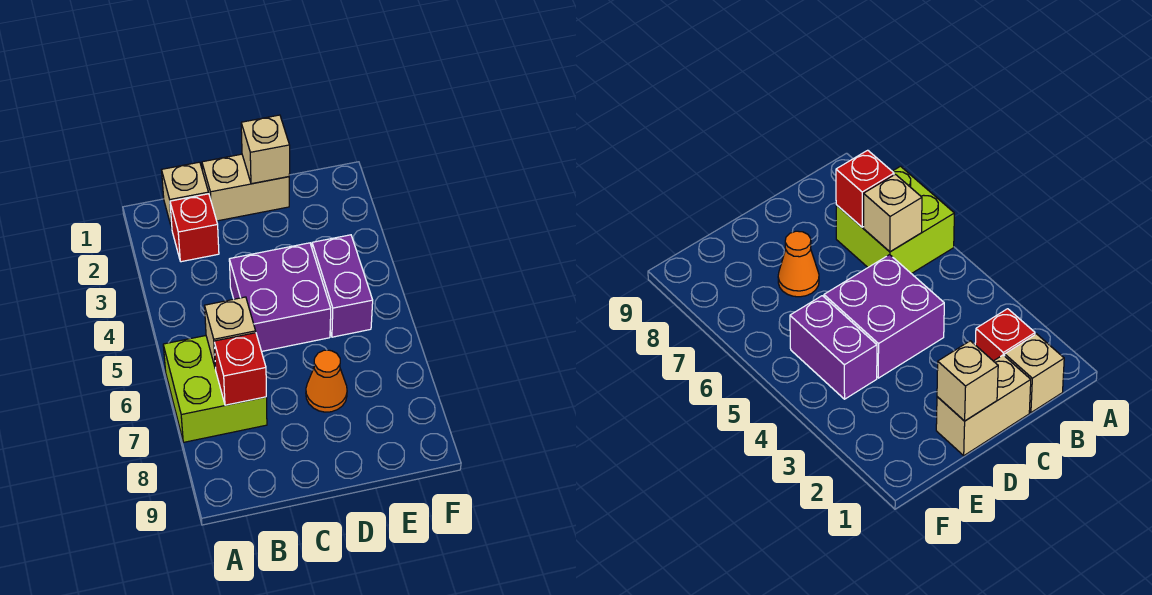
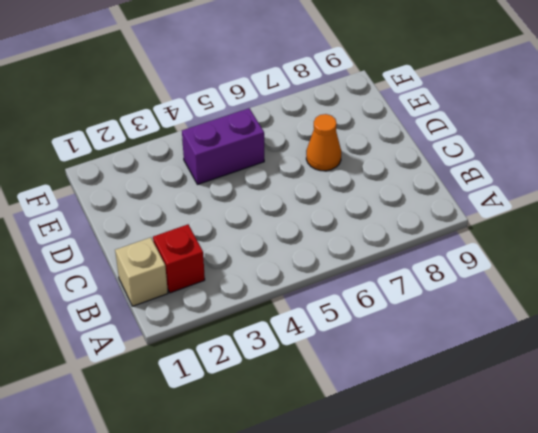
none -> lime brick A6:B7 level 1
none -> tan brick C1:D1 level 1

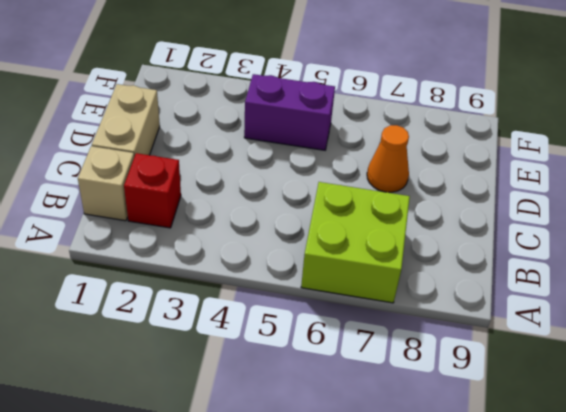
none -> purple brick C4:D5 level 1
none -> tan brick B6 level 2

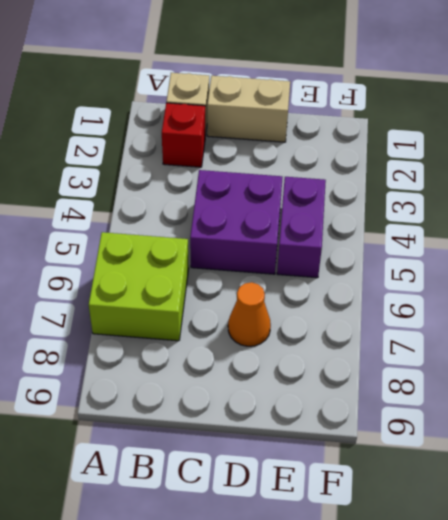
none -> tan brick B6 level 2
none -> red brick B7 level 2

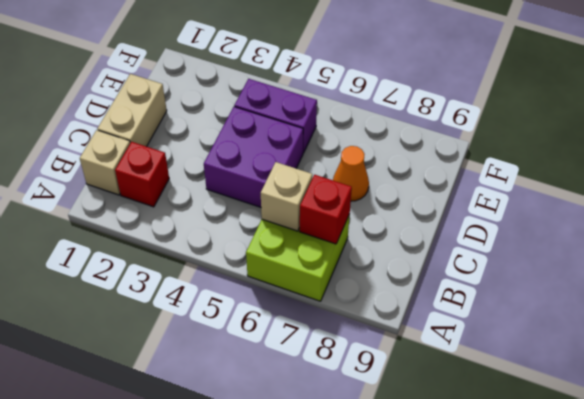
none -> tan brick D1 level 2

